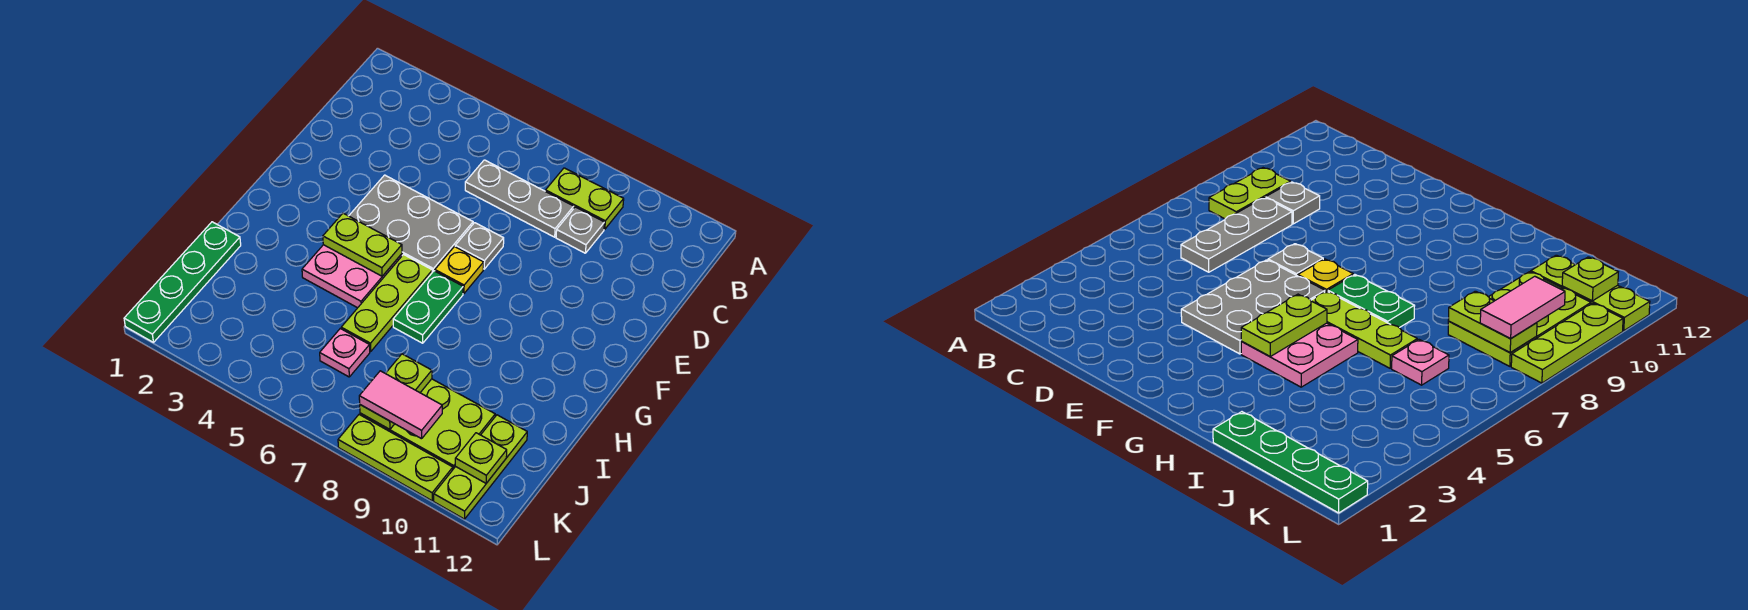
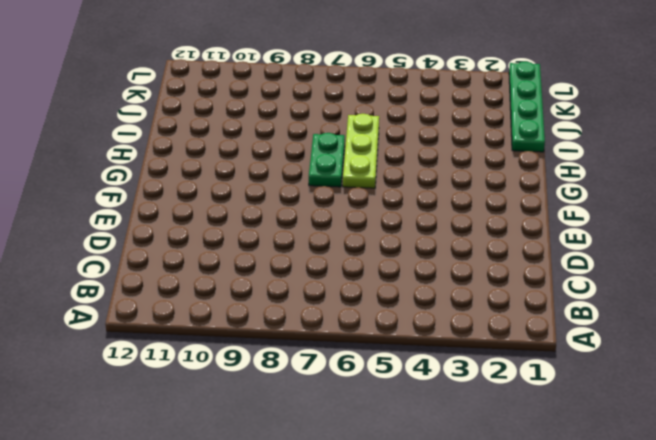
none -> lime plate B8:B9 level 1
none -> grey plate C6:C8 level 1
none -> grey plate C9 level 1

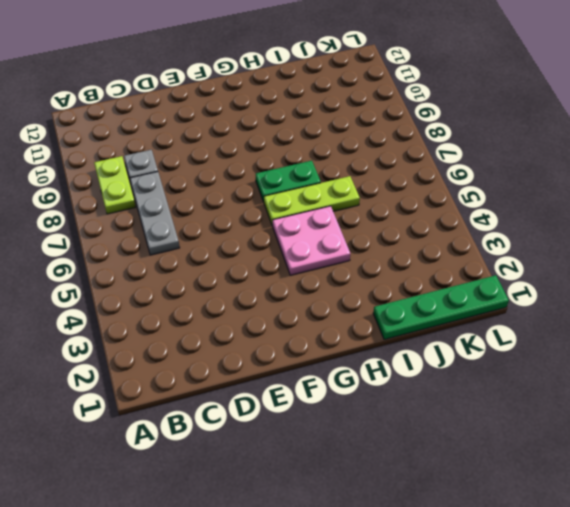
none -> grey plate E4:F6 level 1
none -> grey plate E7 level 1
none -> yellow plate F7 level 1

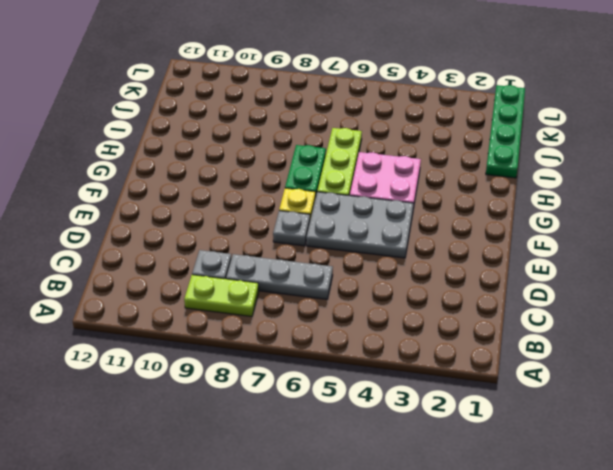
none -> pink plate J6 level 1
none -> lime plate J8:K10 level 1
none -> lime plate J11:L11 level 1

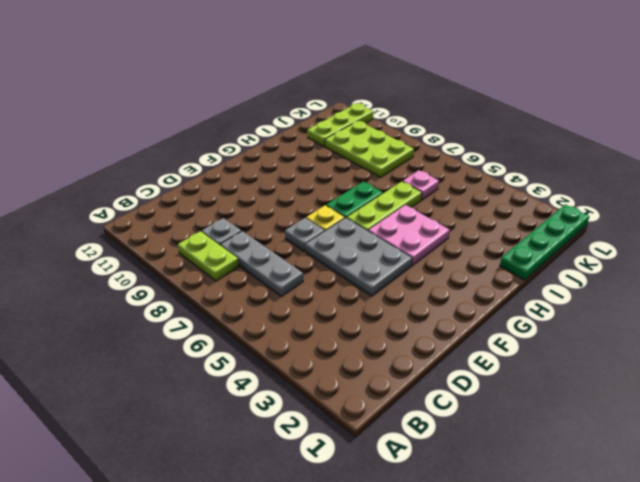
none -> lime plate L8:L10 level 1
none -> lime plate G4:G5 level 2
none -> lime plate J8:K8 level 2

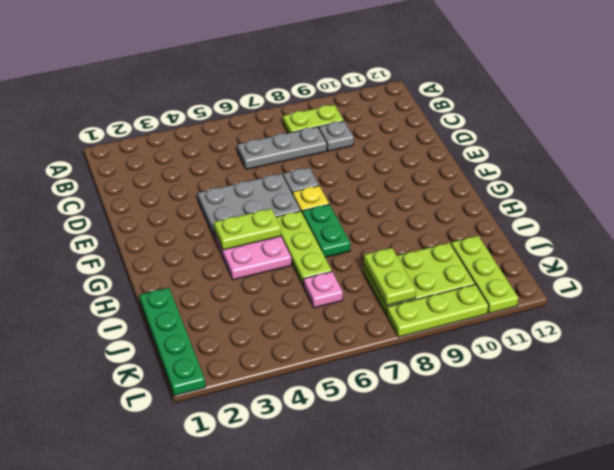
none -> lime plate K11 level 2
none -> pink tile K8:K9 level 3

